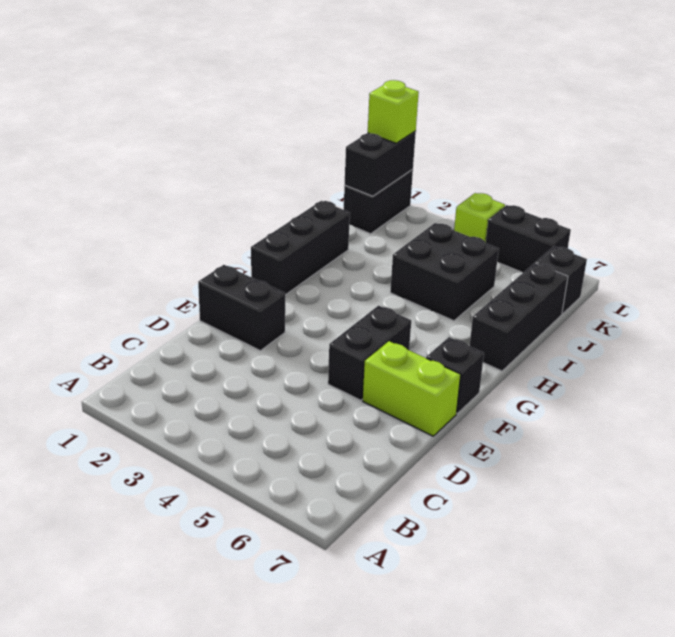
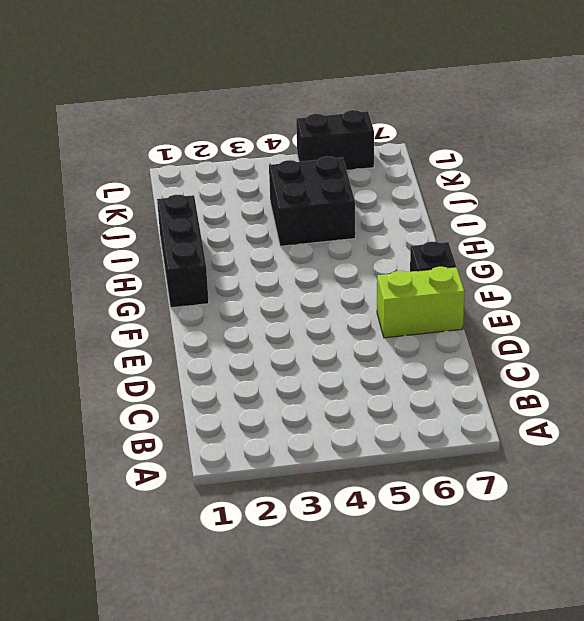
none -> black brick E1:E2 level 1
none -> black brick E5:F5 level 1
none -> black brick H7:J7 level 1

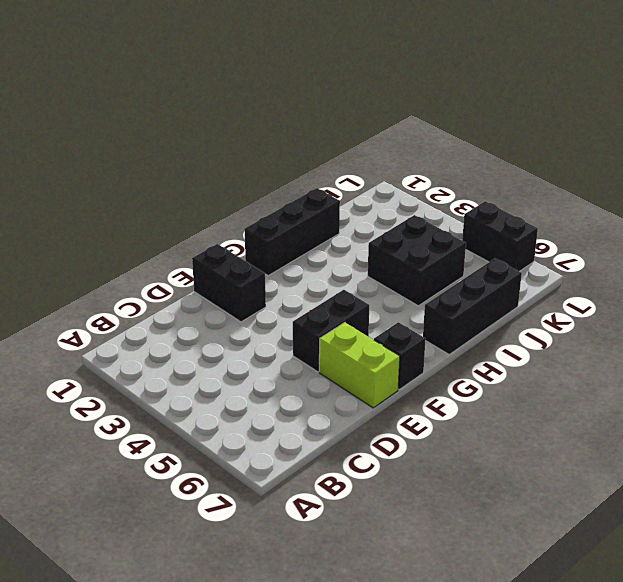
none -> black brick K1:L1 level 1
none -> black brick K7 level 1
none -> lime brick L4 level 1

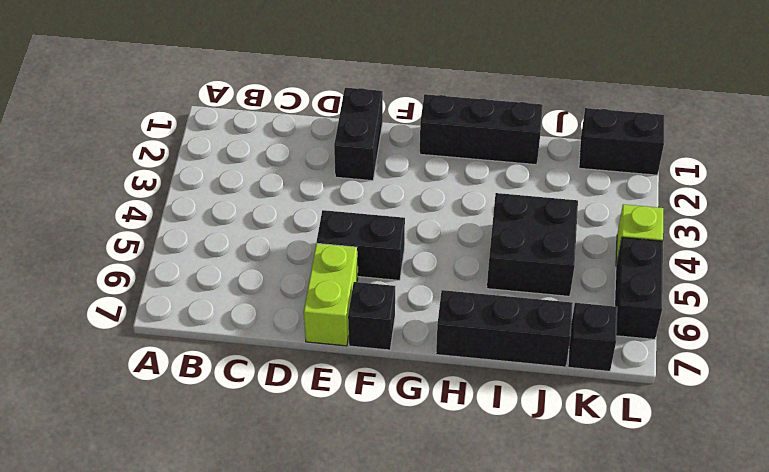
none -> black brick K1:L1 level 2
none -> lime brick L1 level 3

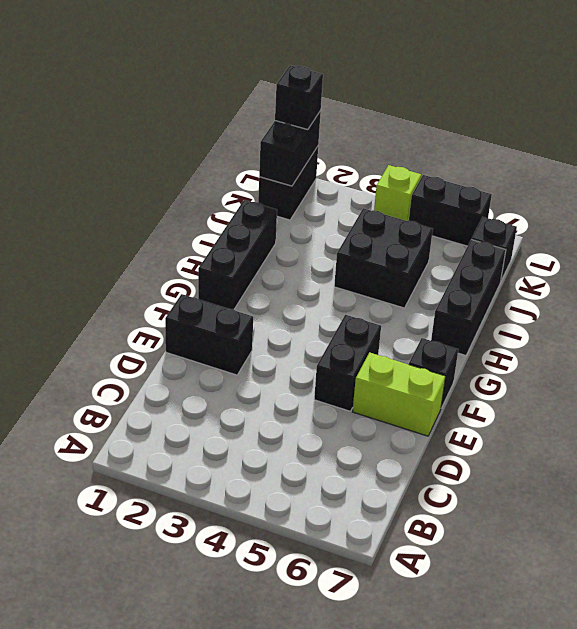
black brick L1 level 3 -> lime brick L1 level 3

